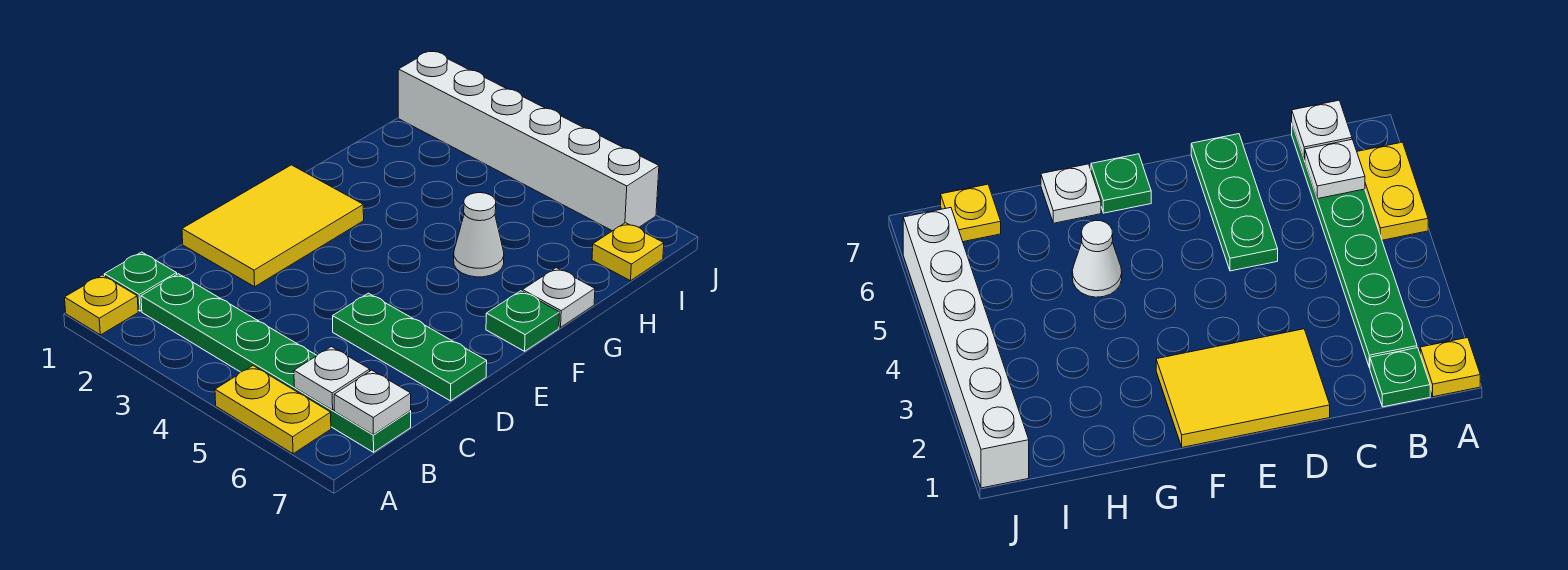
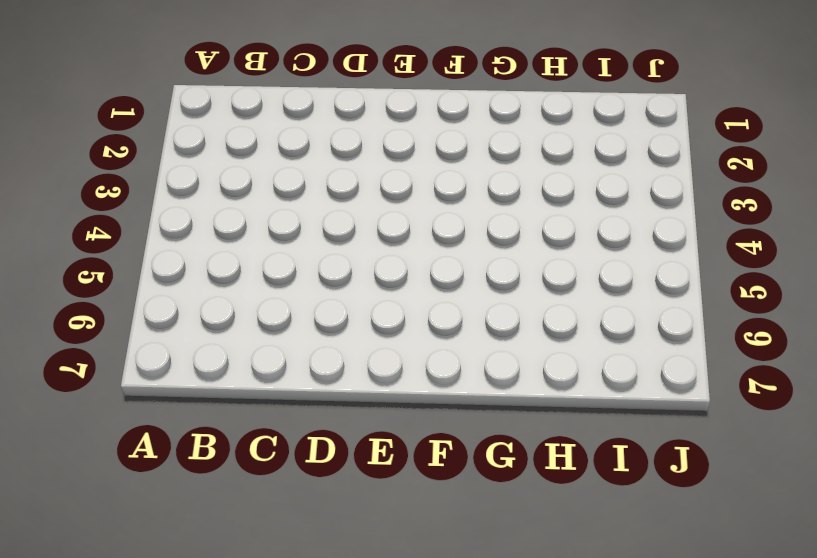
none -> yellow plate A1 level 1
none -> yellow plate A5:A6 level 1
none -> green plate B1 level 1

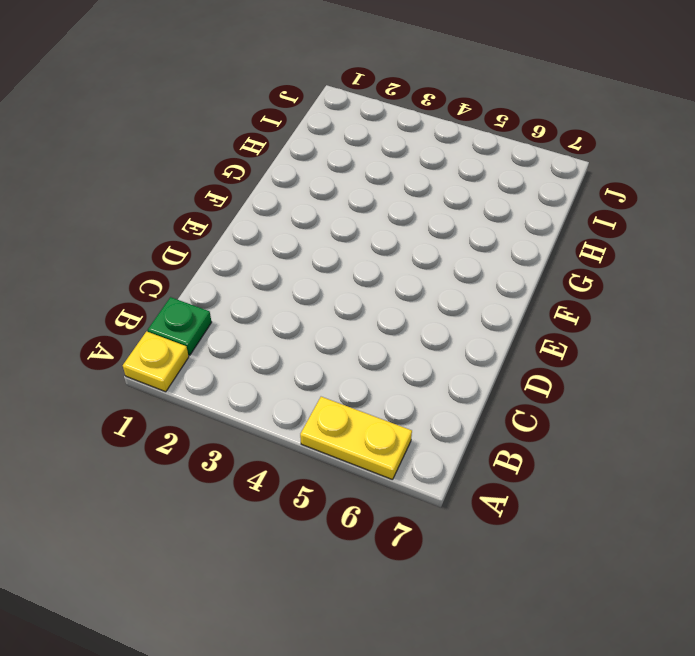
none -> green plate B2:B7 level 1
none -> yellow tile D1:F2 level 1
none -> green plate D5:D7 level 1

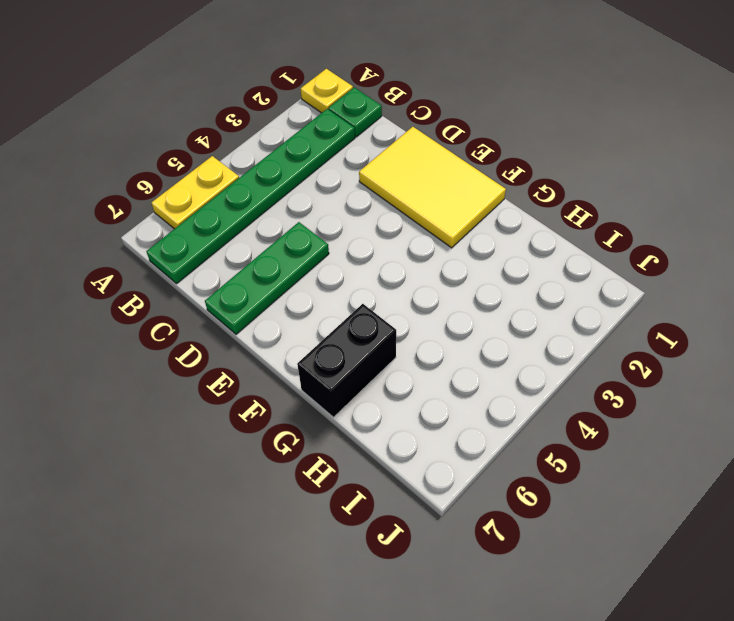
black brick G6:G7 level 1 -> white plate G7 level 1
none -> green plate F7 level 1
none -> white cone G5 level 1
none -> yellow plate I7 level 1

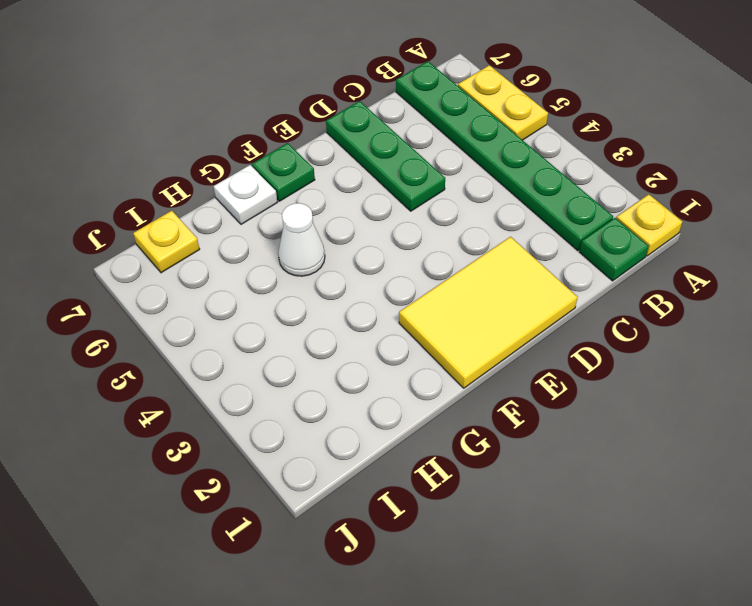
none -> white brick J1:J6 level 1
none -> white plate B6 level 2
none -> white plate B7 level 2

